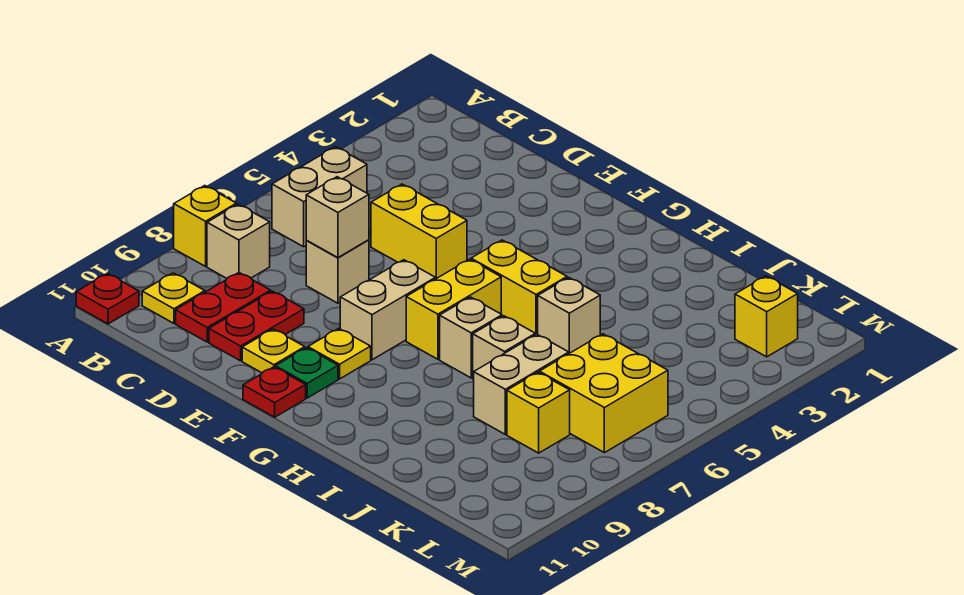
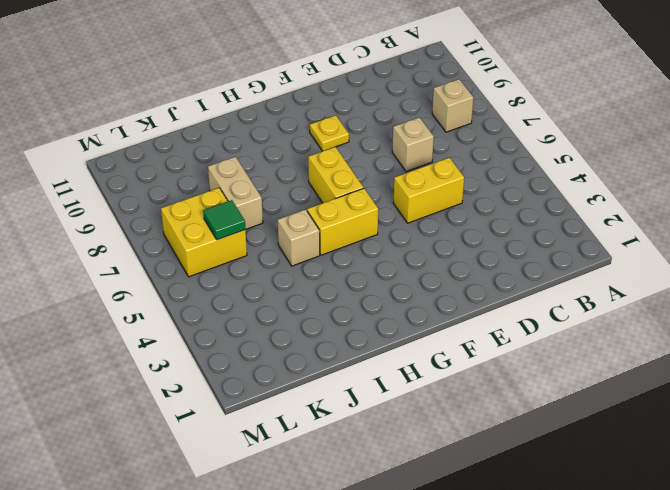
green tile K6 level 2 -> none
none -> yellow brick A8 level 1
none -> red plate A11 level 1
none -> tan brick B5:B6 level 1

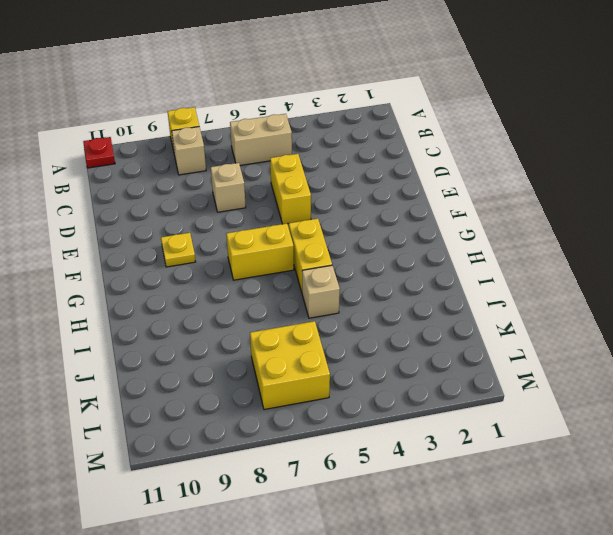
none -> yellow plate B10 level 1
none -> red plate C9:C10 level 1
none -> red plate D9:D10 level 1

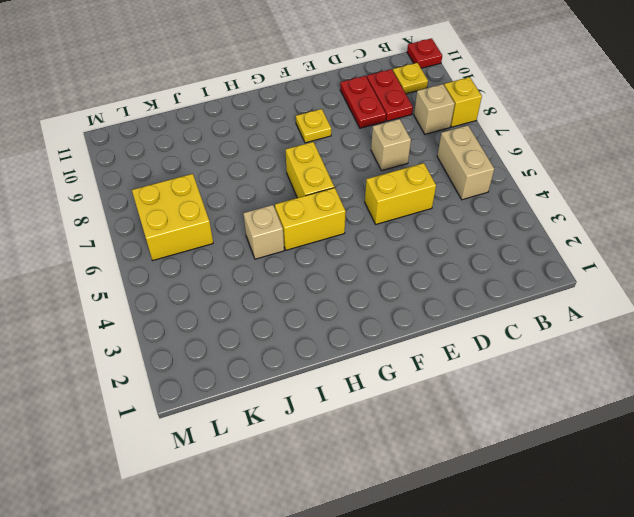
none -> yellow plate E10 level 1
none -> tan brick F7:F8 level 1
none -> green plate F10 level 1

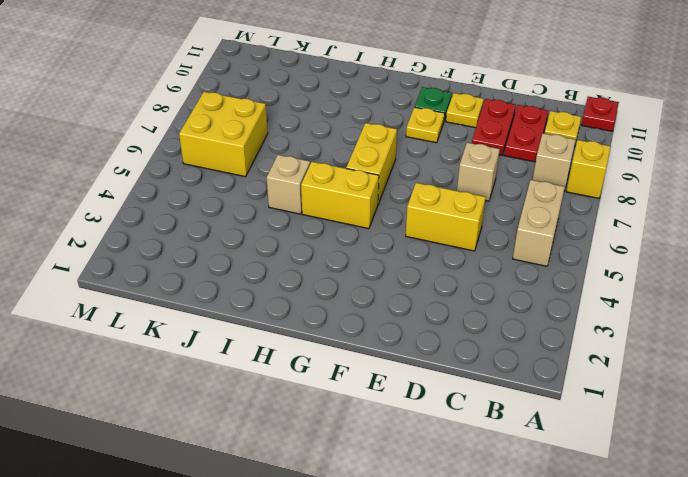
none -> tan brick F7:F8 level 1
none -> red plate F11 level 1
none -> tan brick H7 level 1

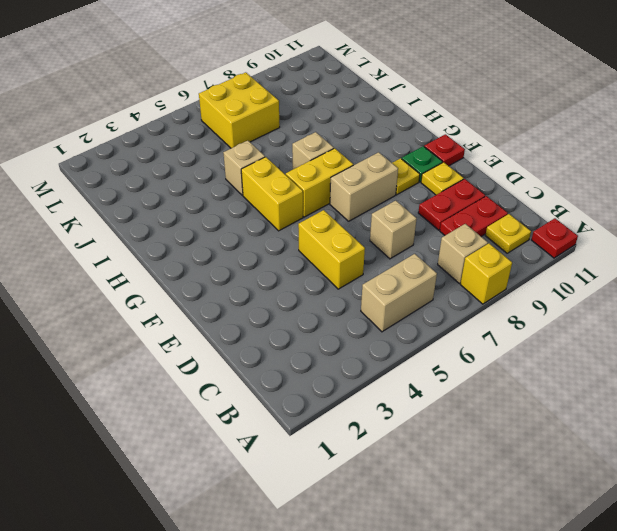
none -> tan brick I7 level 1
none -> tan brick J7:J8 level 1
none -> yellow brick K8 level 1

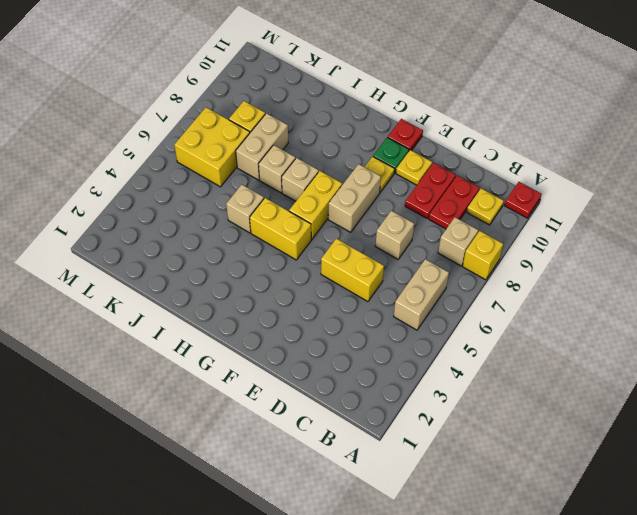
none -> yellow brick L2 level 1
none -> tan brick D7 level 2

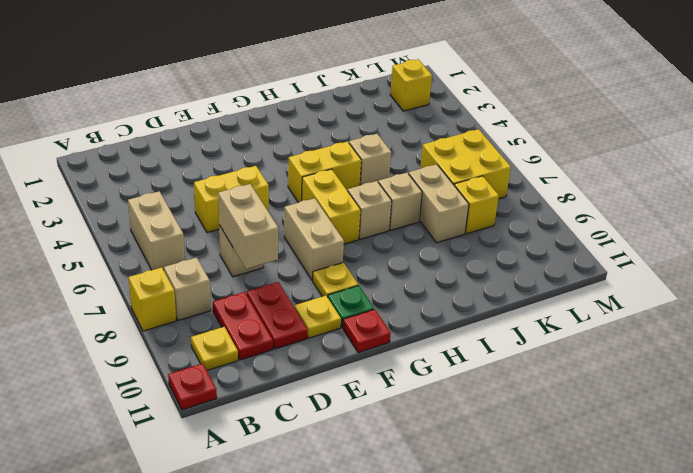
tan brick D7:D8 level 2 -> tan brick D7 level 2

